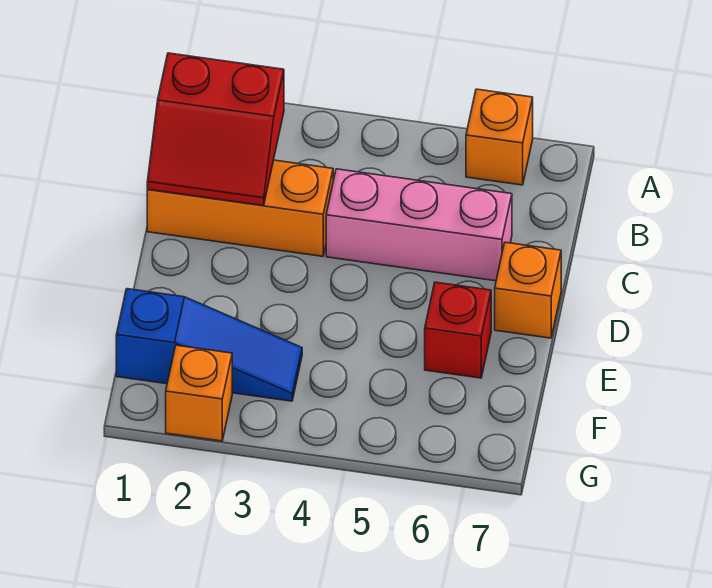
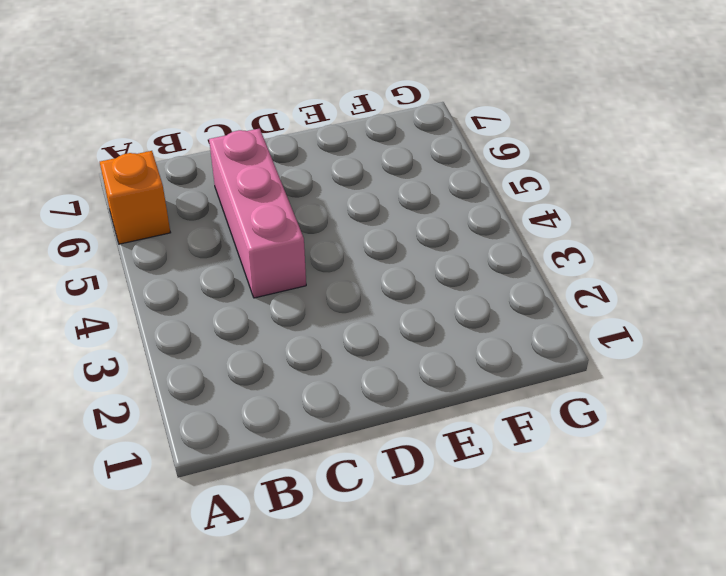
none -> orange brick C1:C3 level 1
none -> orange brick D7 level 1

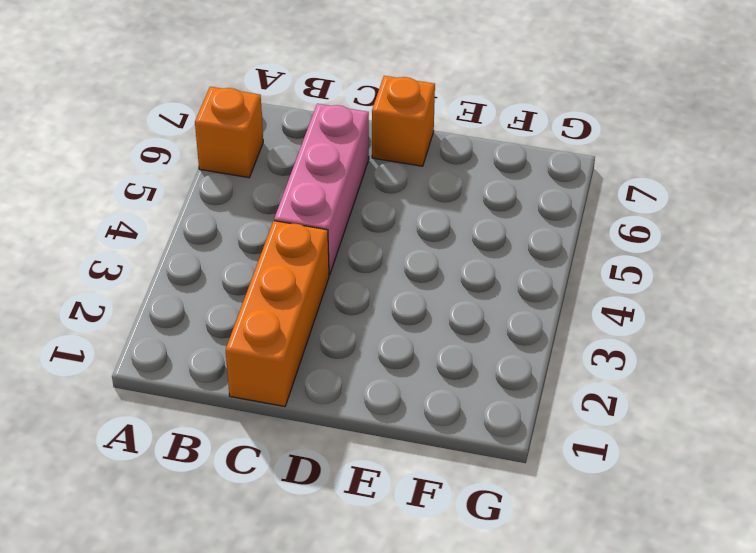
none -> red brick E6 level 1
none -> blue slope F1:F3 level 1 top 1

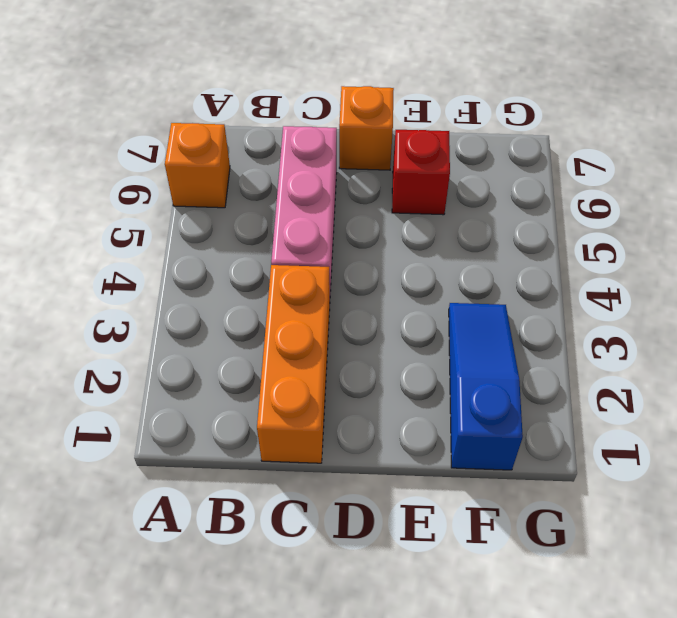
none -> orange brick G2 level 1
none -> red slope B1:C2 level 2 top B

